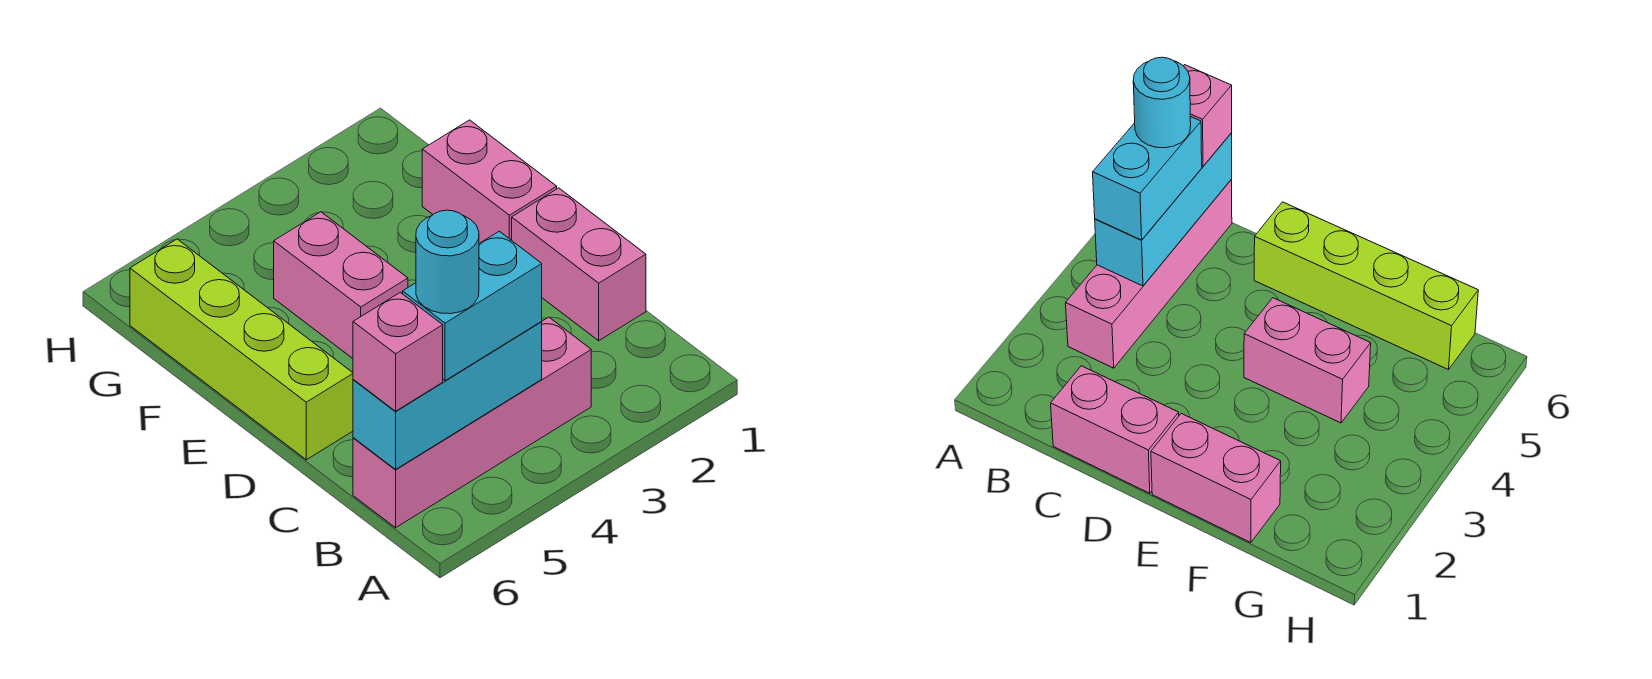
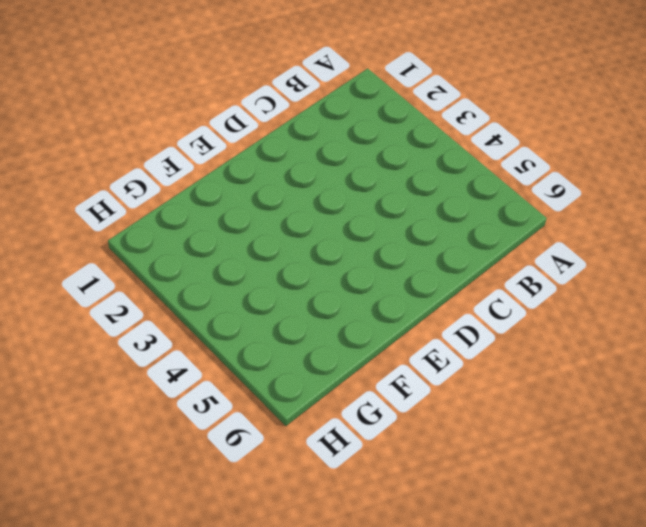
none -> pink brick B3:B6 level 1
none -> pink brick C1:D1 level 1

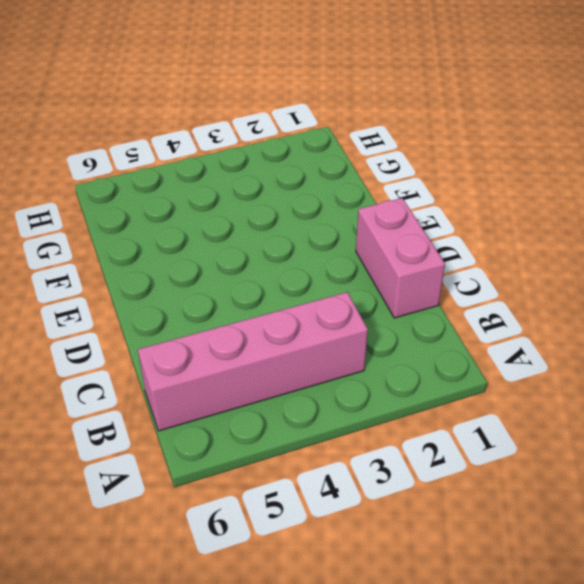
none -> lime brick D6:G6 level 1
none -> pink brick E1:F1 level 1

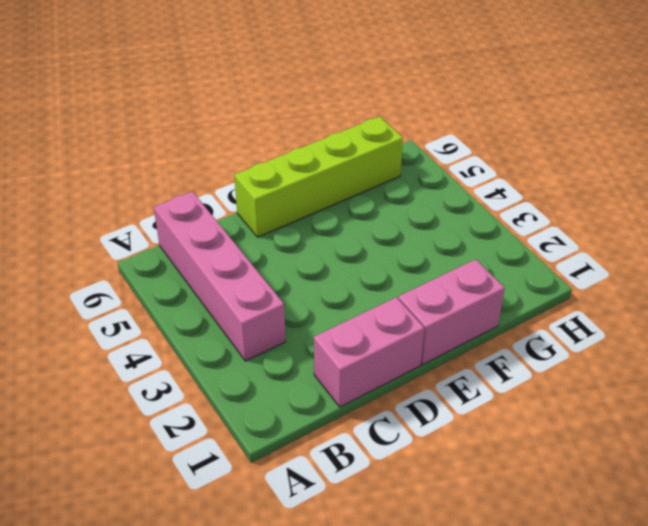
none -> pink brick E4:F4 level 1
none -> cyan brick B4:B6 level 2

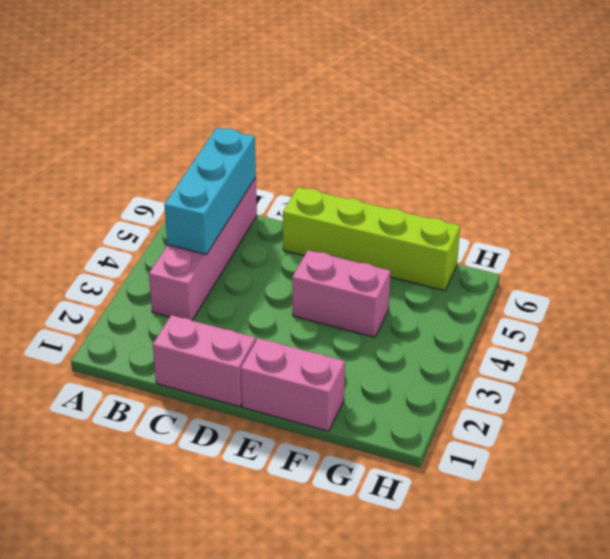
none -> cyan brick B4:B5 level 3
none -> pink brick B6 level 3

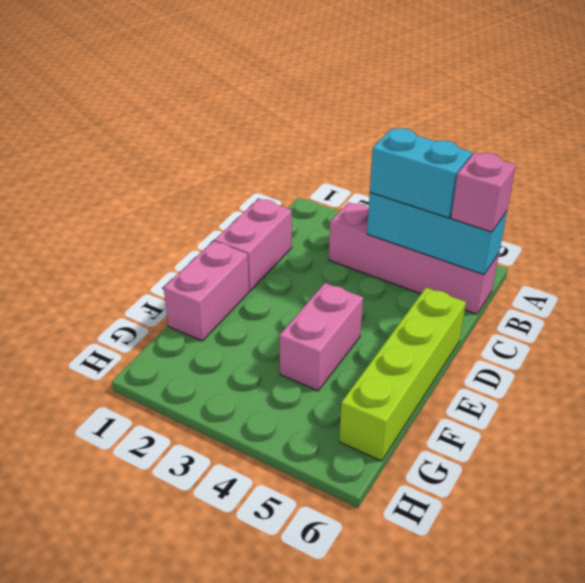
none -> cyan round brick B5 level 4

